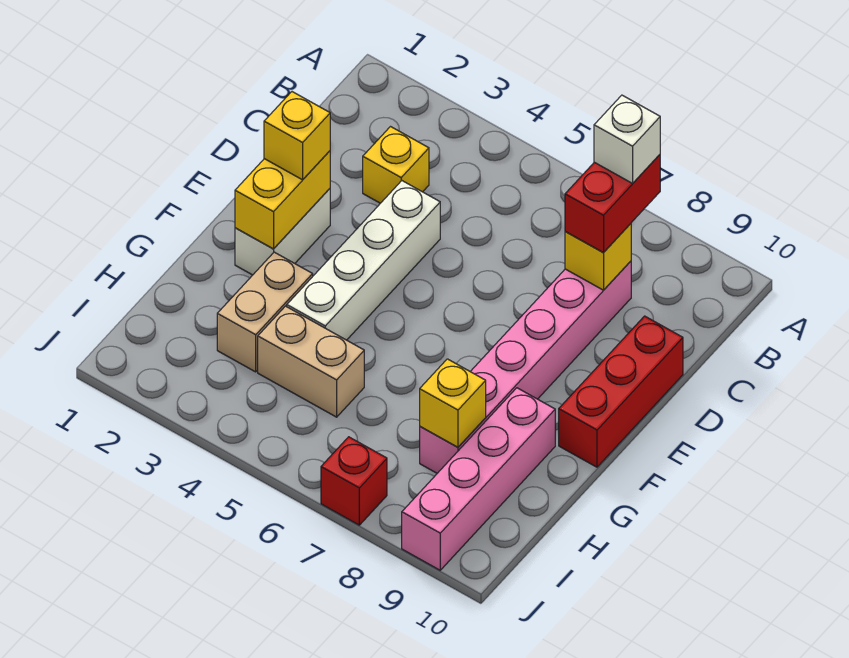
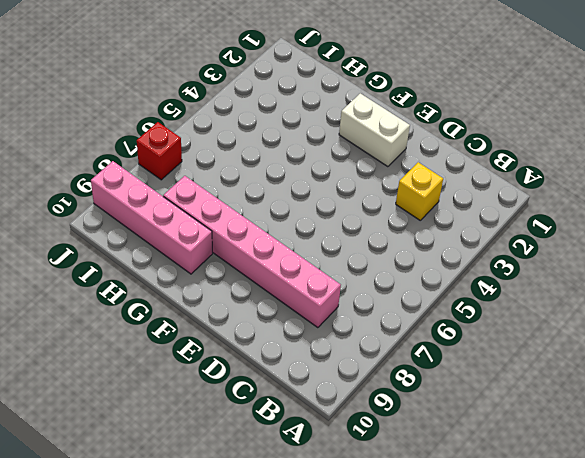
none -> white brick D4:G4 level 1
none -> red brick D10:F10 level 1
none -> tan brick G3:H3 level 1

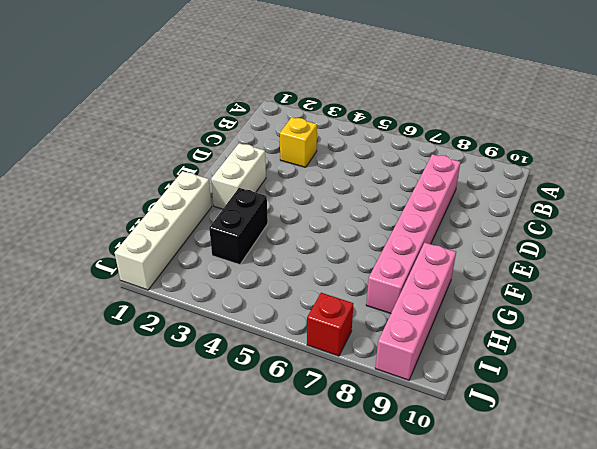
white brick G1:J1 level 1 -> white brick D4:G4 level 1
black brick G3:H3 level 1 -> tan brick G3:H3 level 1
none -> red brick D10:F10 level 1
none -> tan brick H4:H5 level 1
none -> yellow brick C8 level 2

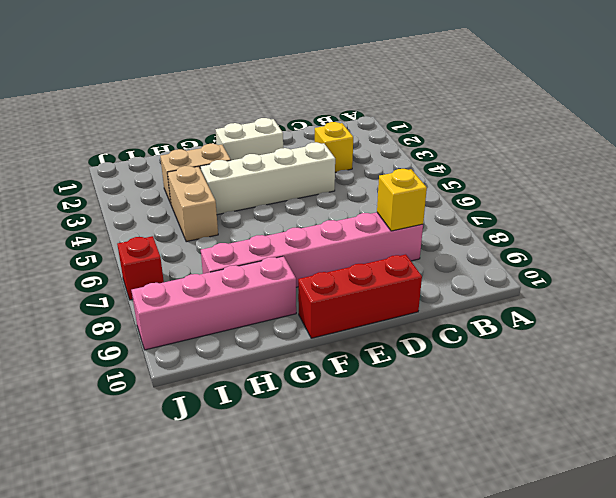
none -> yellow brick E2:F2 level 2
none -> yellow brick H8 level 2
none -> red brick B8:C8 level 3

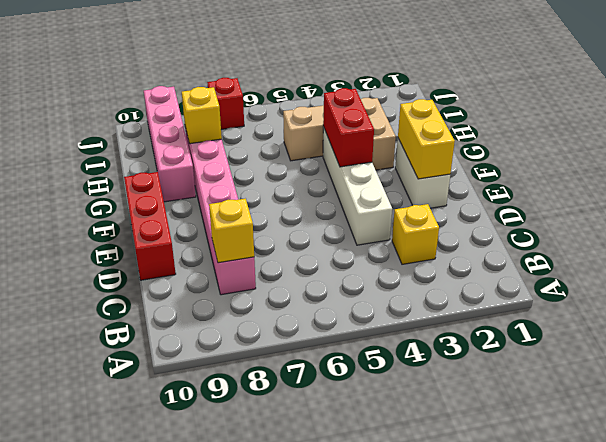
red brick F4:G4 level 2 -> red brick B8:C8 level 3
none -> yellow brick E2 level 3
none -> white brick B8 level 4

